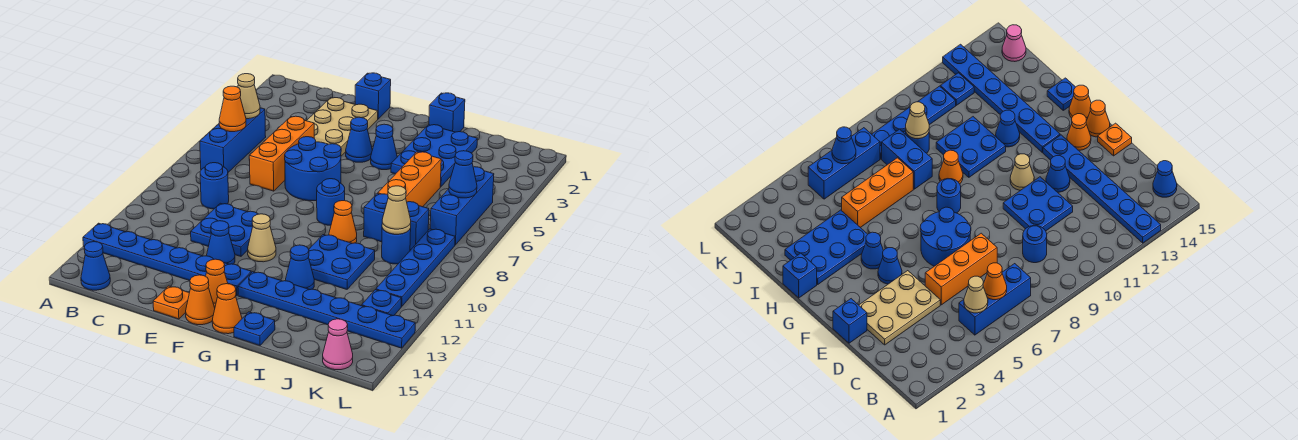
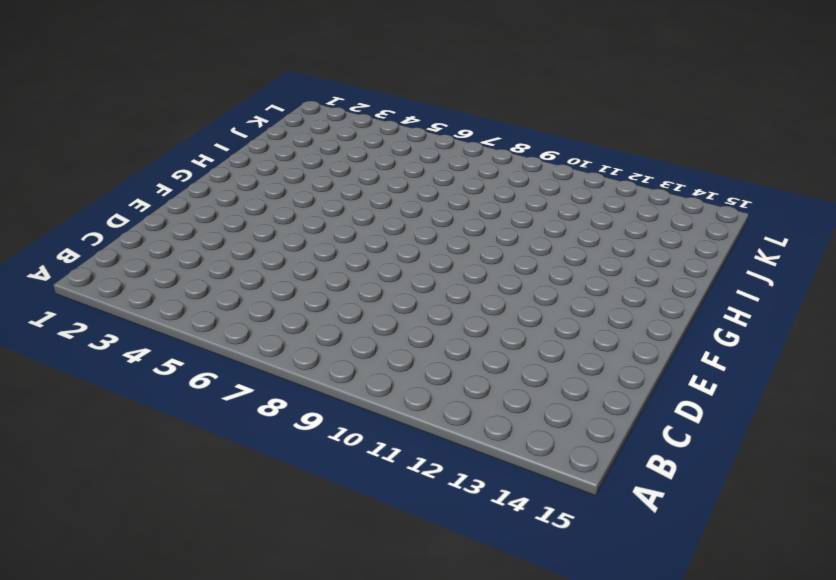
none -> blue plate A13:F13 level 1
none -> blue brick B5:B7 level 1
none -> blue cone B15 level 1
none -> blue round brick C9 level 1

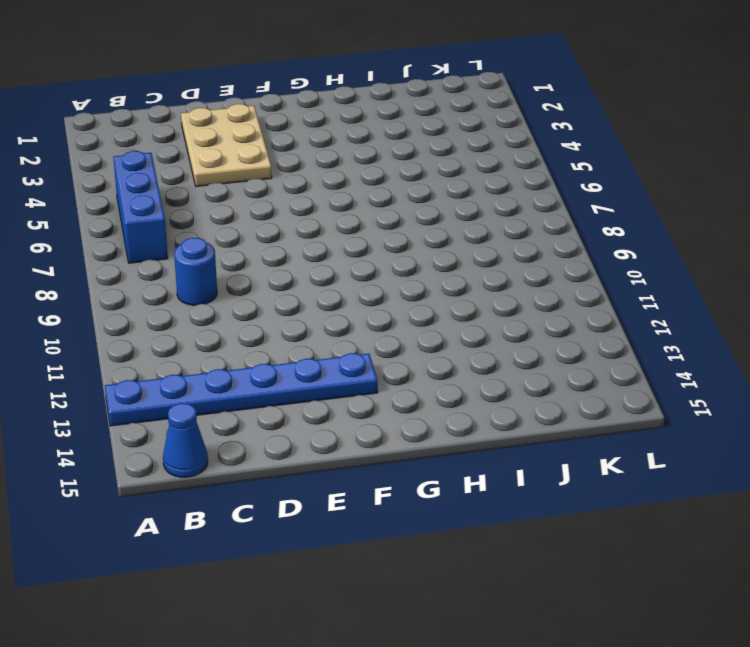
none -> orange brick D5:D7 level 1
none -> blue plate D10:E11 level 1
none -> blue brick E1 level 1
none -> blue round brick E6:F7 level 1

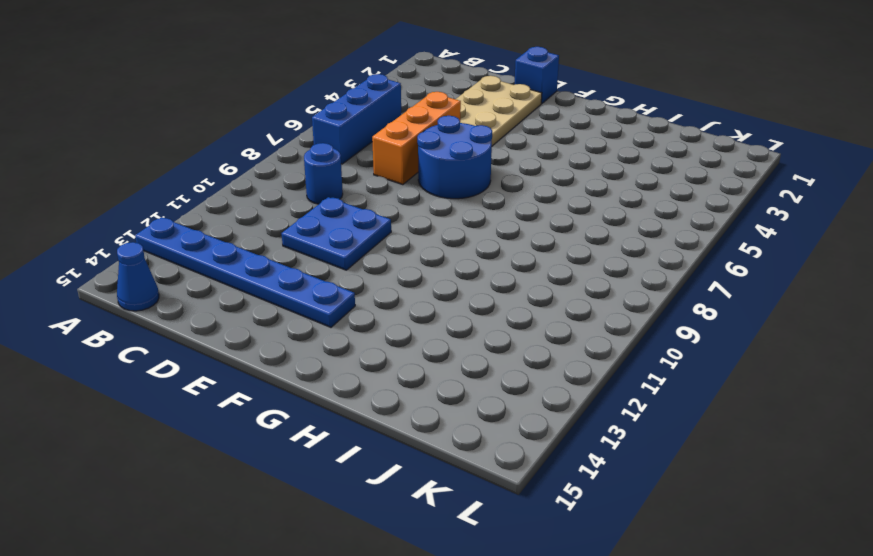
none -> blue cone E12 level 1
none -> orange plate E15 level 1
none -> blue cone F4 level 1
none -> tan cone F11 level 1

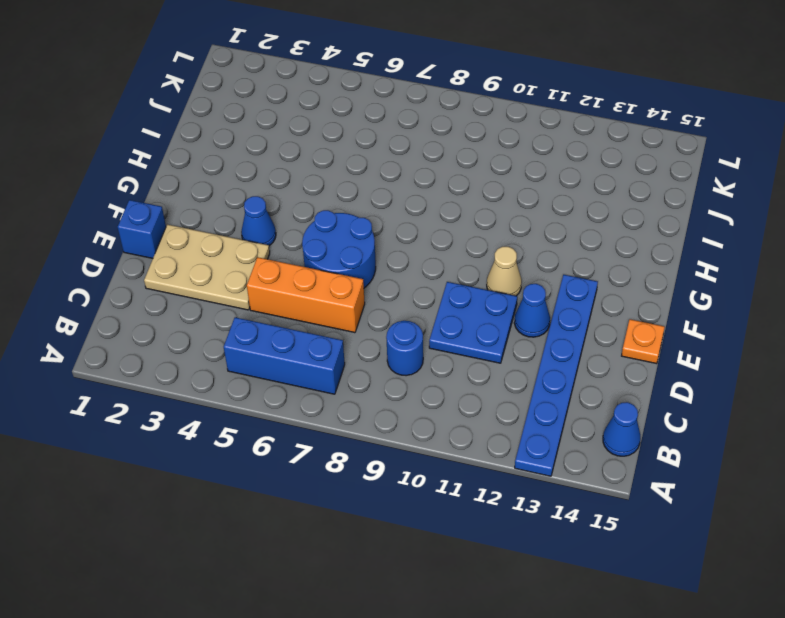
none -> orange cone F14 level 1
none -> orange cone F15 level 1
none -> blue cone G4 level 1
none -> blue round brick G8 level 1

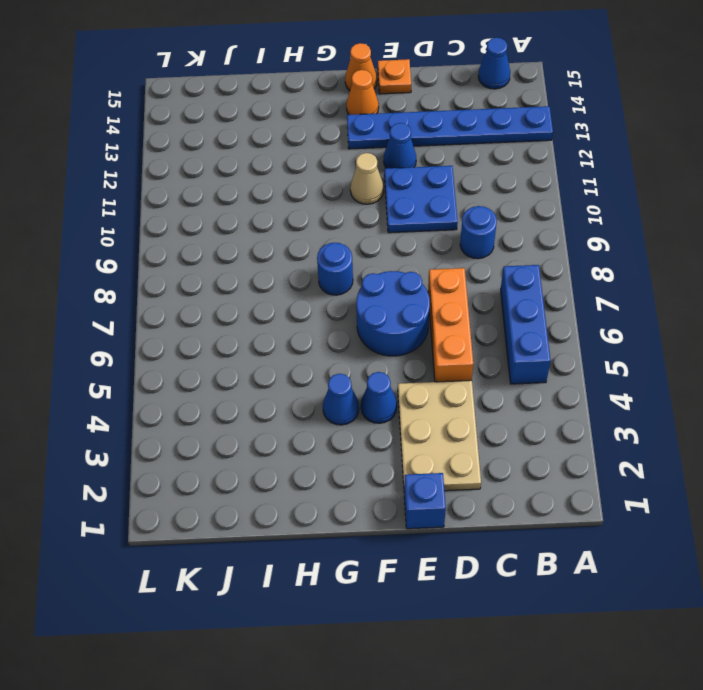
none -> blue plate G13:L13 level 1
none -> orange cone G15 level 1
none -> blue brick H1 level 1
none -> blue plate H2:I4 level 1

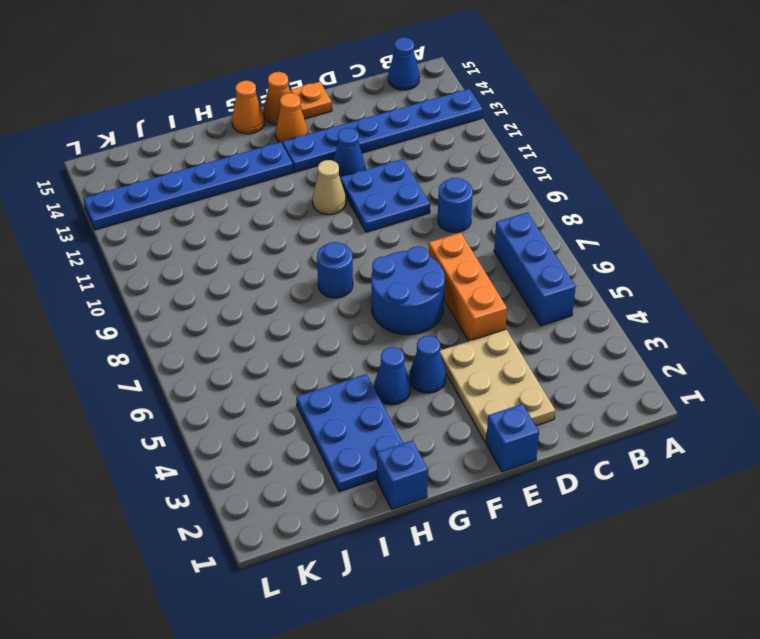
none -> orange cone H9 level 1
none -> blue plate H10:I11 level 1
none -> blue cone H12 level 1
none -> blue plate H15 level 1

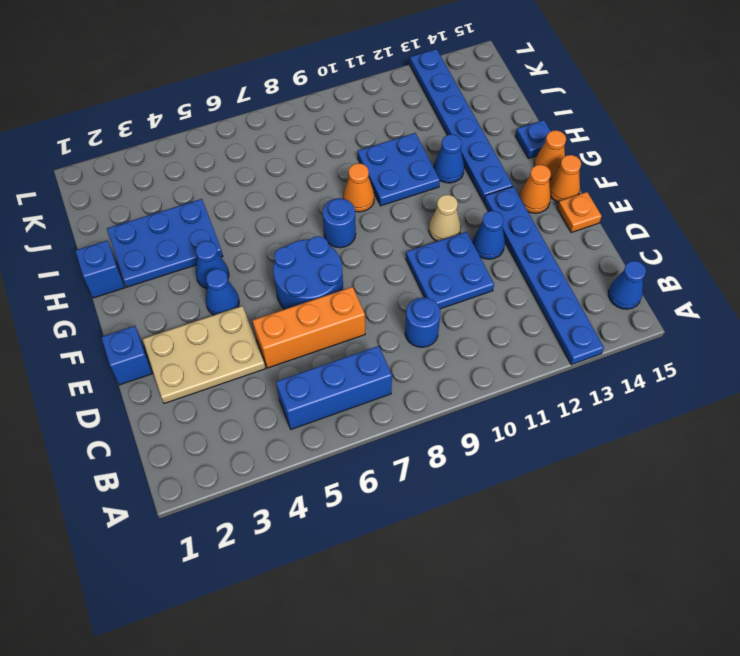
none -> orange brick I5:I7 level 1
none -> blue brick I8:J8 level 1
none -> blue round brick J9 level 1
none -> blue brick K5:K7 level 1

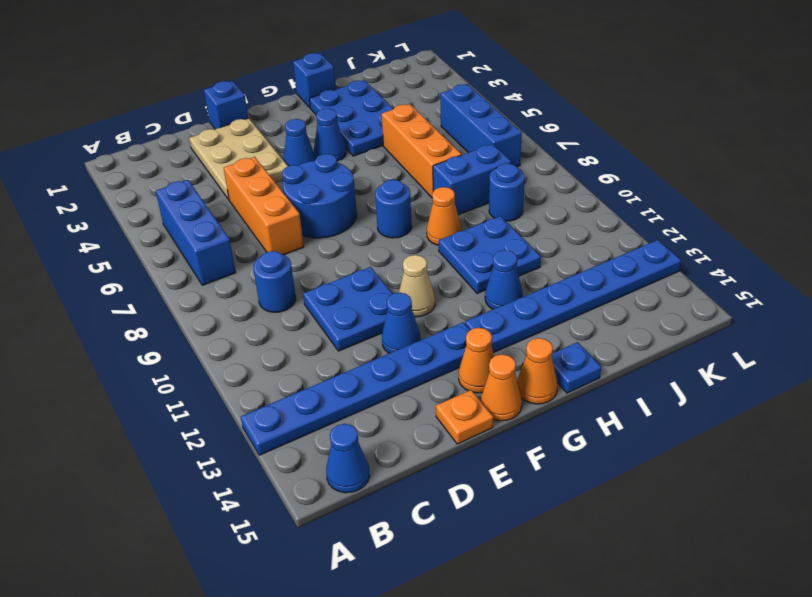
none -> blue plate K8:K11 level 1
none -> blue plate K12 level 1
none -> pink cone K15 level 1
none -> tan cone B5 level 2

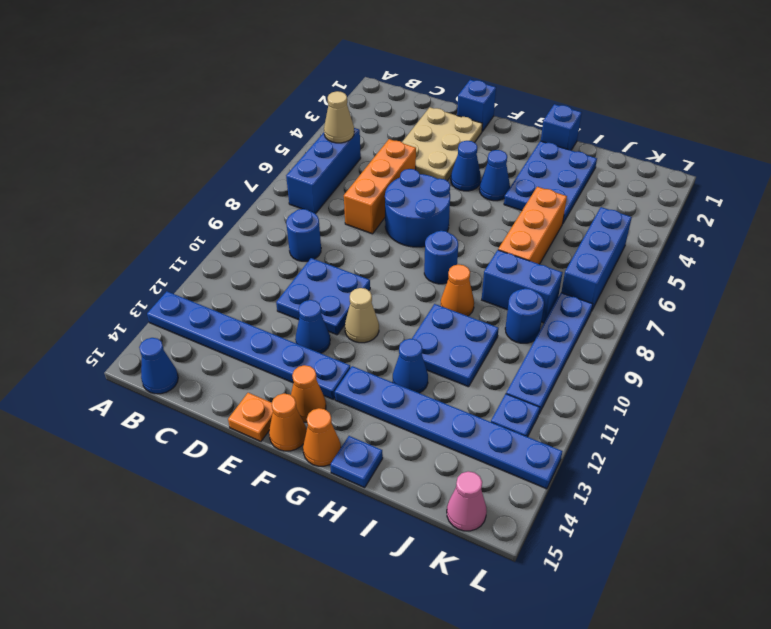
none -> orange cone B6 level 2
none -> tan cone J9 level 2
none -> blue cone K6 level 2

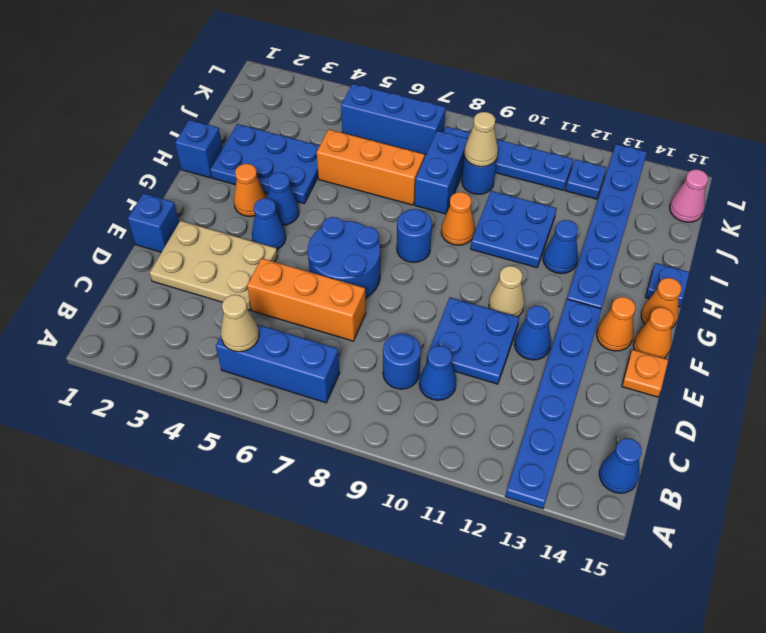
blue cone C10 level 1 -> blue cone K6 level 2
orange cone G3 level 1 -> orange cone B6 level 2

